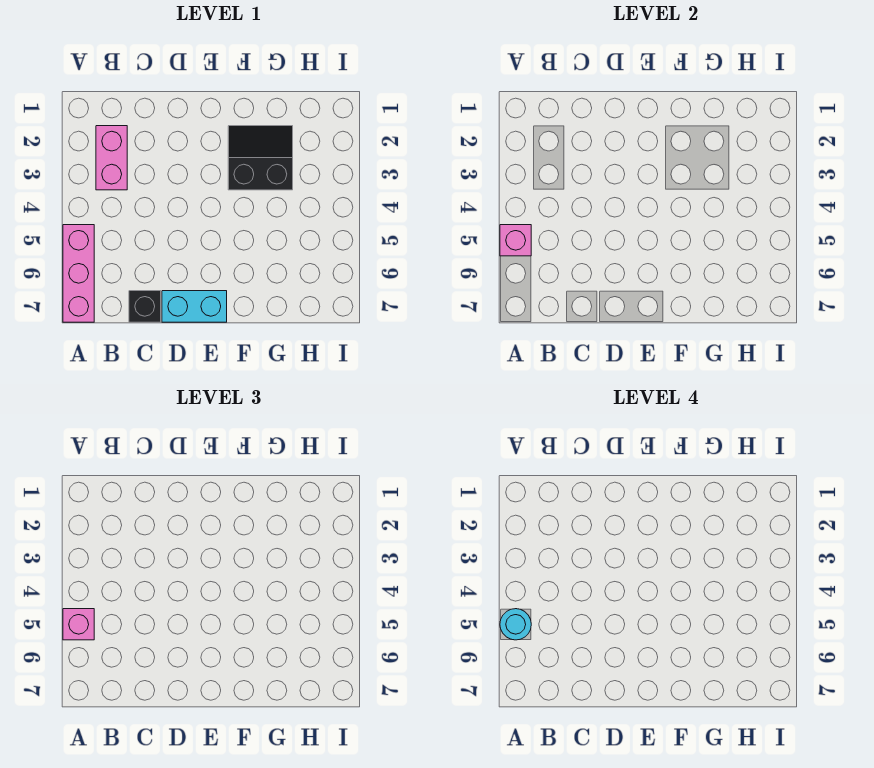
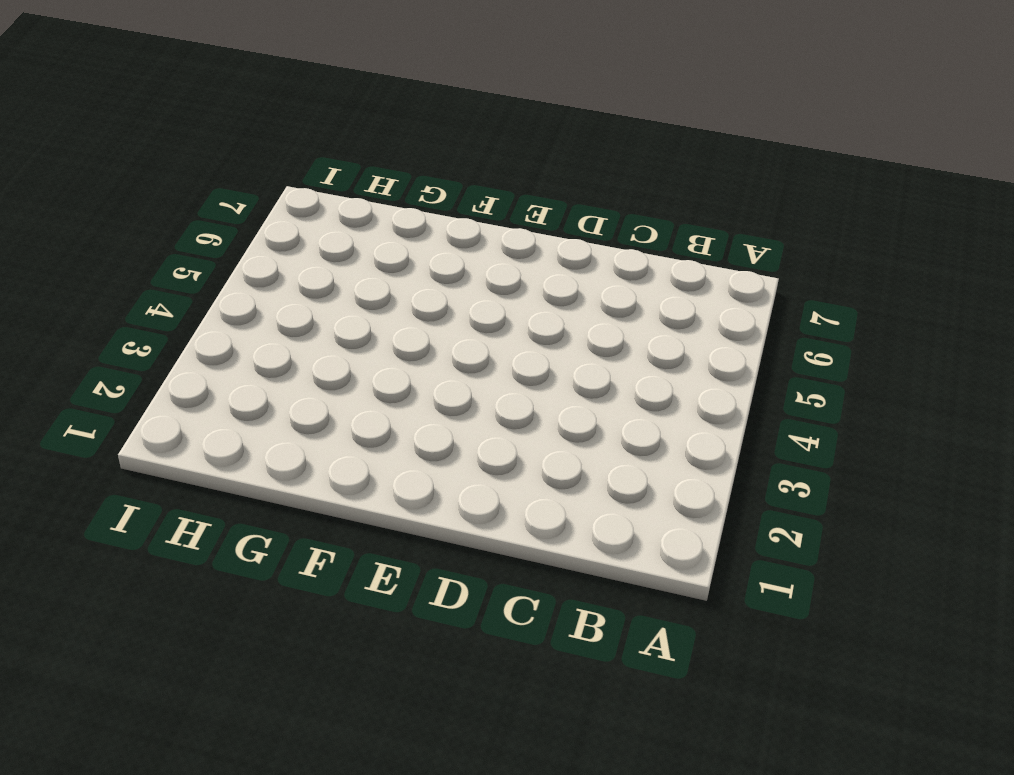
none -> pink brick A5:A7 level 1
none -> pink brick B2:B3 level 1

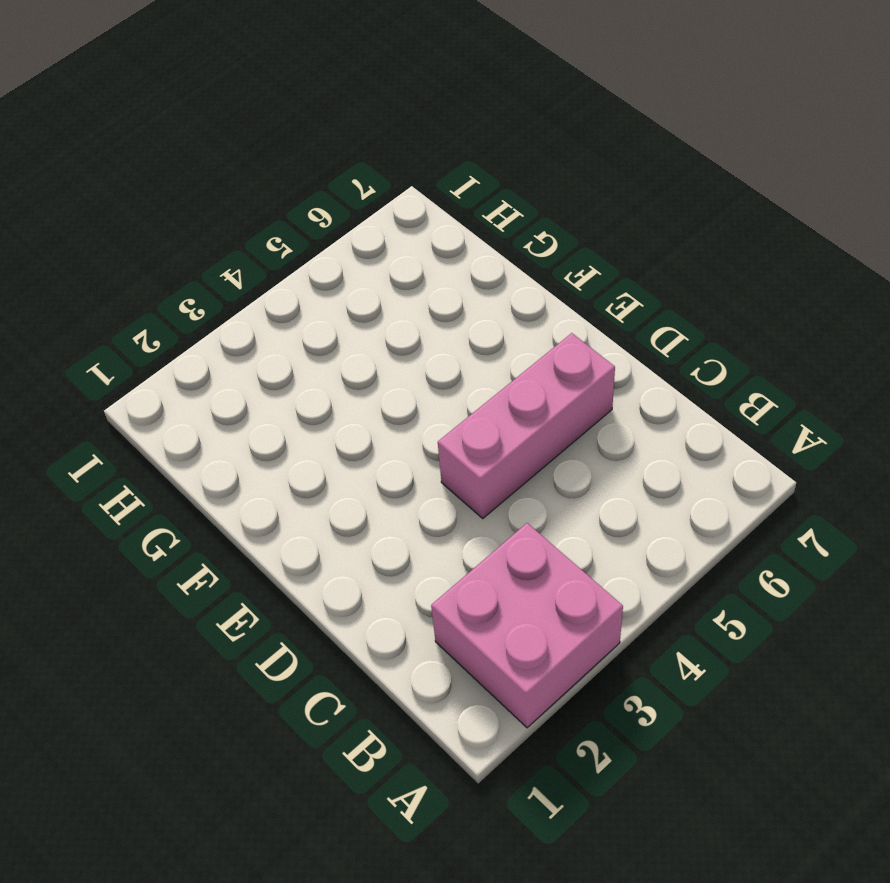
pink brick A2:B3 level 1 -> pink brick B2:B3 level 1
pink brick D4:D6 level 1 -> pink brick A5:A7 level 1
none -> black brick C7 level 1
none -> cyan brick D7:E7 level 1

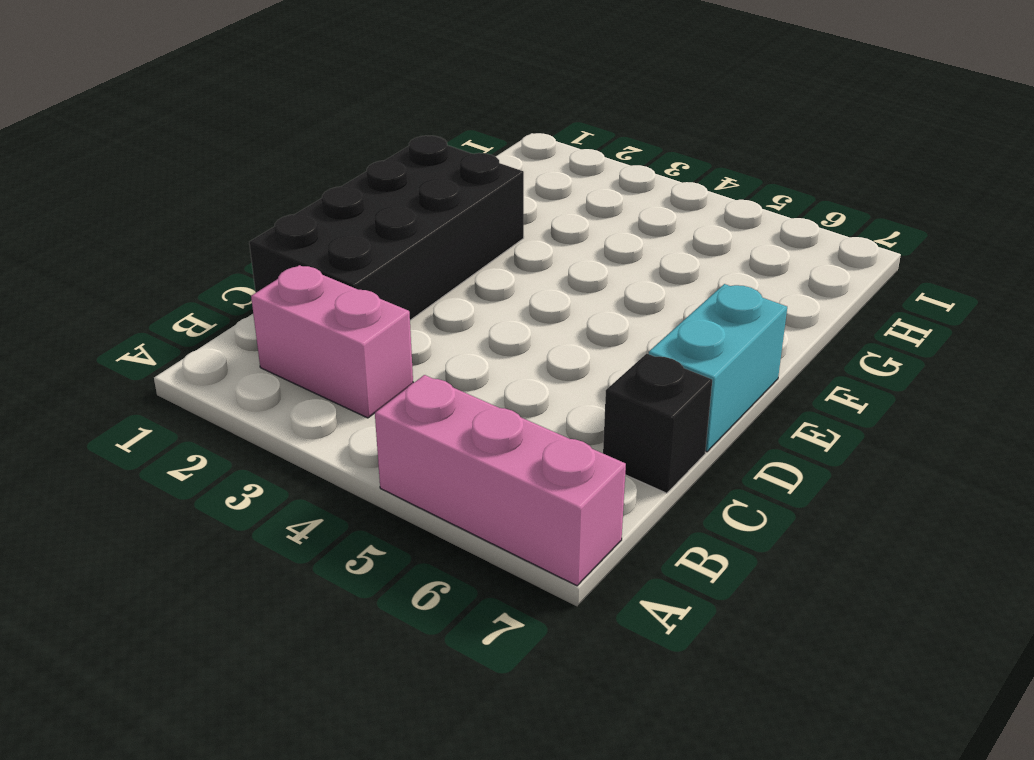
black brick C1:F2 level 1 -> black slope F2:G3 level 1 top 3
none -> pink brick A5 level 2
none -> pink brick A5 level 3

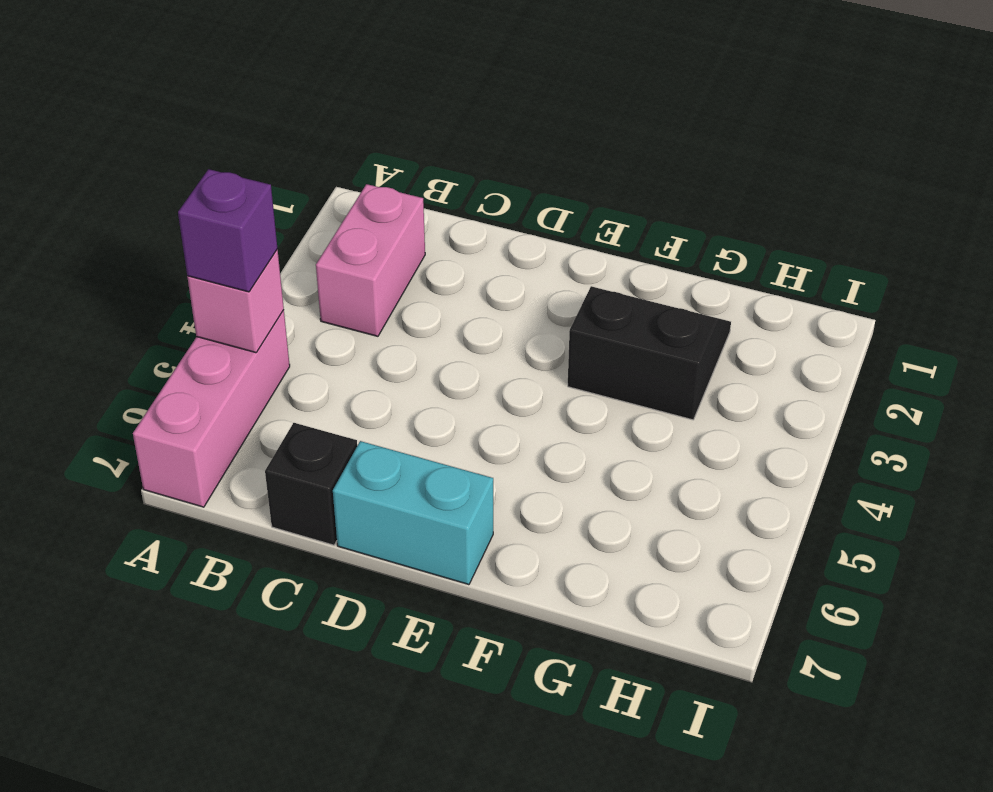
purple brick A5 level 3 -> pink brick A5 level 3
none -> cyan round brick A5 level 4

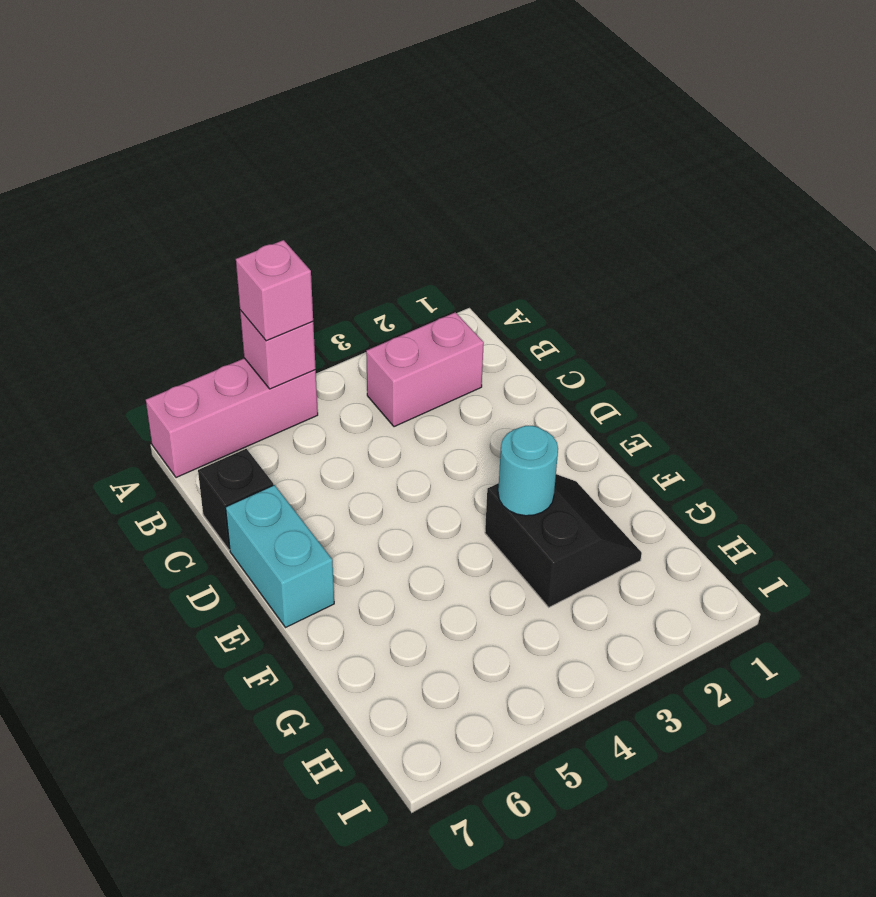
cyan round brick F3 level 2 -> cyan round brick A5 level 4

